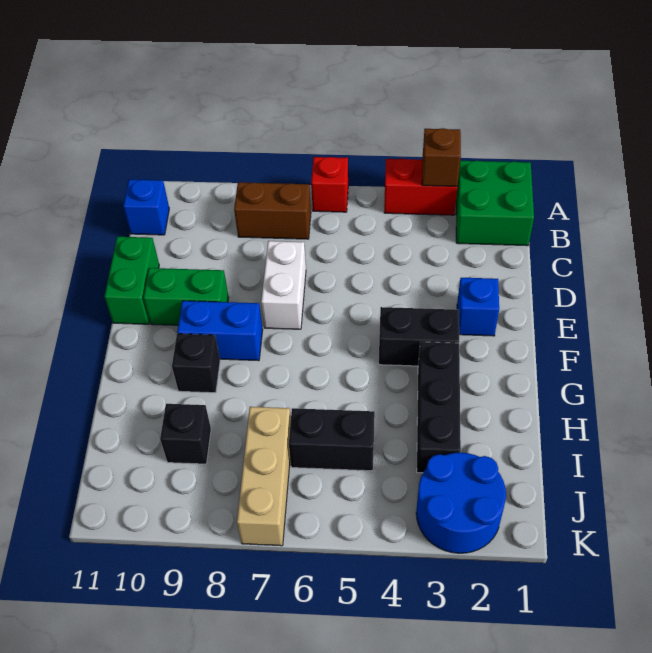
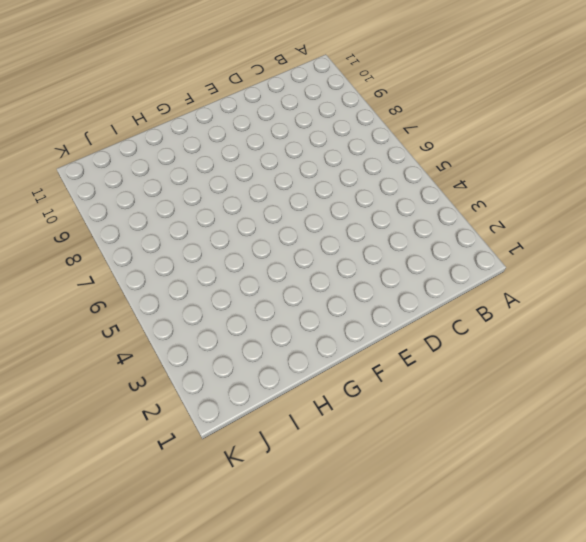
none -> green brick A1:B2 level 1
none -> red brick A3:A4 level 1
none -> red brick A6 level 1

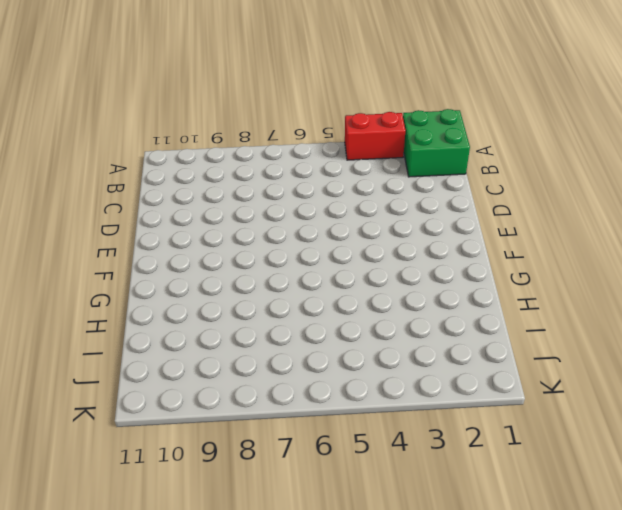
none -> red brick A6 level 1
none -> brown brick B7:B8 level 1
none -> blue brick B11 level 1

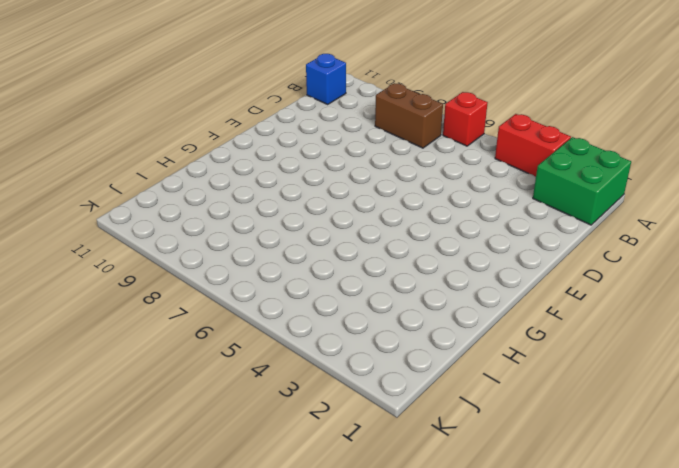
none -> white brick D7:E7 level 1
none -> green brick D11:E11 level 1
none -> blue brick E2 level 1

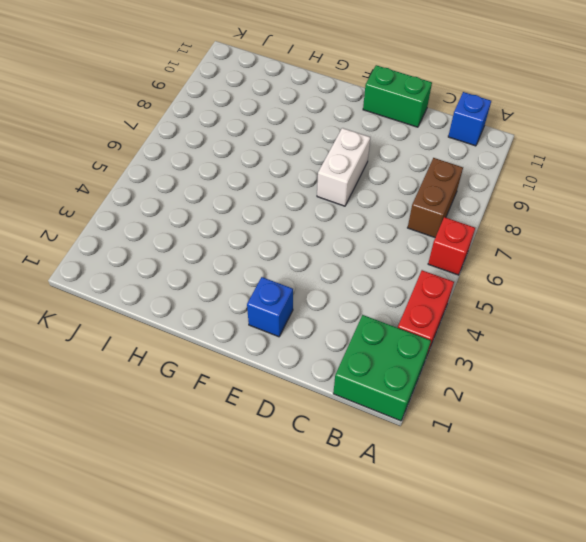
white brick E7:E8 level 1 -> white brick D7:E7 level 1
none -> green brick E9:E10 level 1
none -> black brick F3:F4 level 1
none -> blue brick F8:F9 level 1

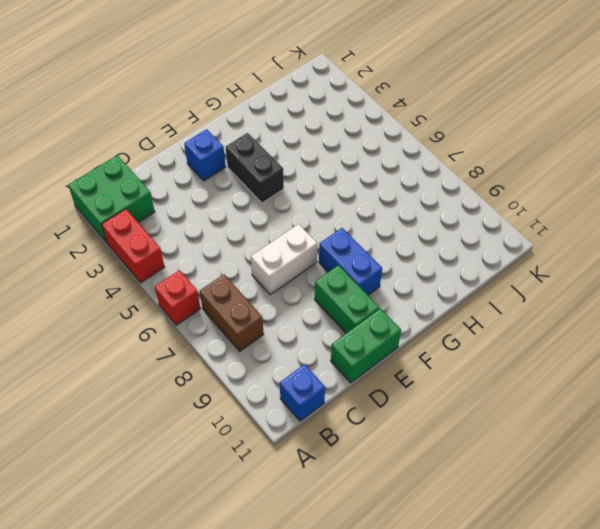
none -> black brick G3:I3 level 1
none -> black brick G9 level 1
none -> black brick I5:I6 level 1

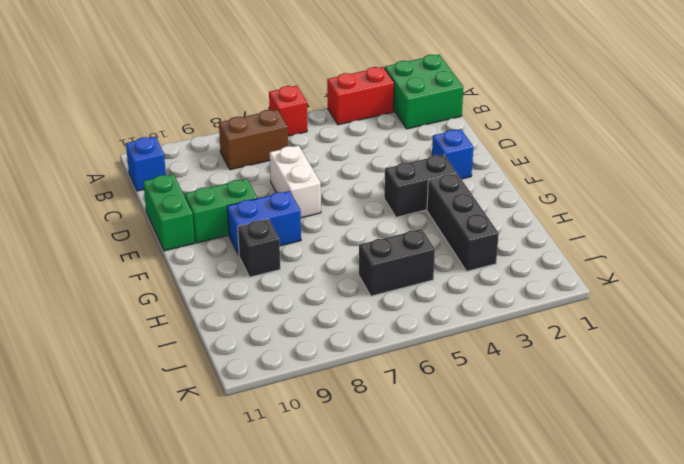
none -> tan brick I7:K7 level 1
none -> black brick I9 level 1
none -> blue round brick J2:K3 level 1

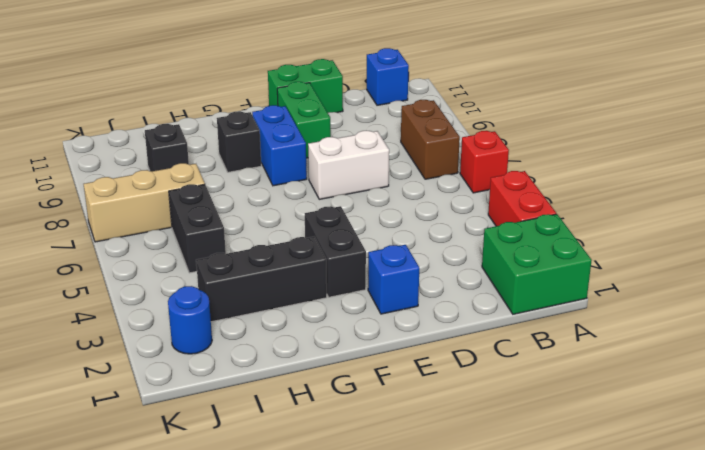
blue round brick J2 level 1 -> blue round brick J2:K3 level 1
none -> brown brick A3 level 2

